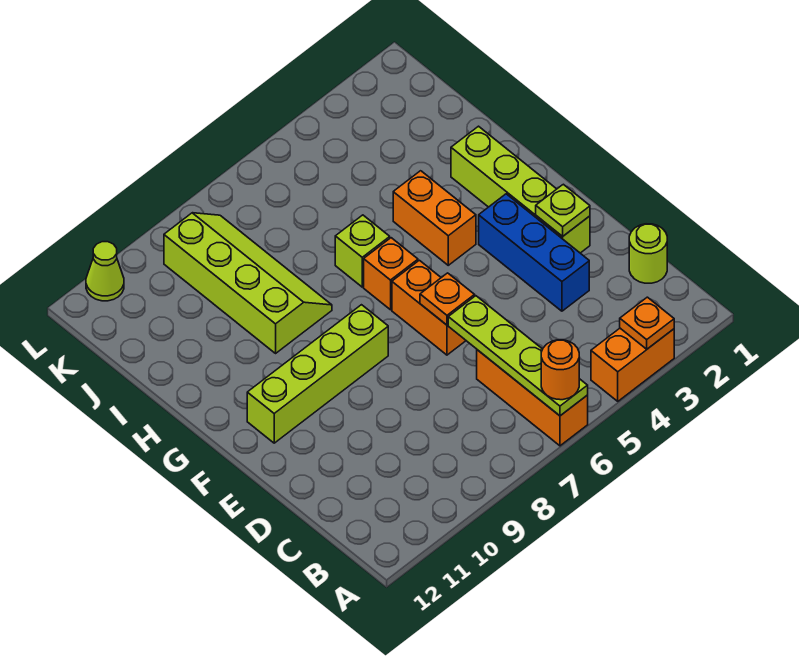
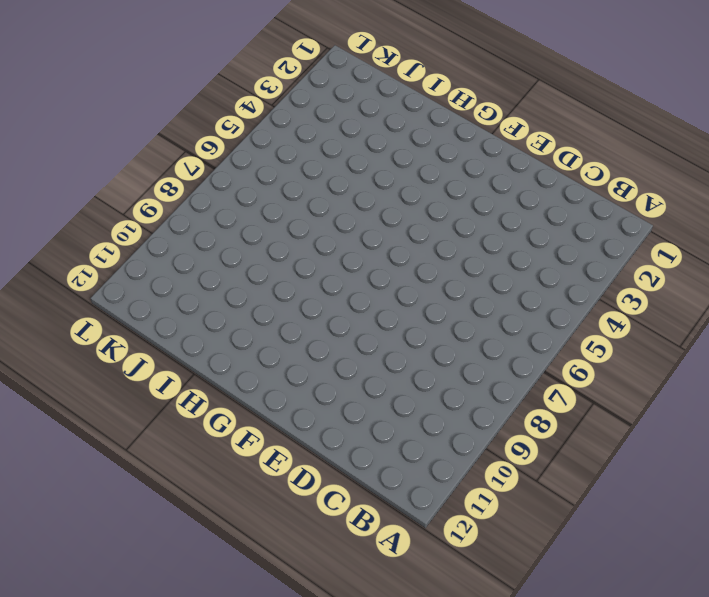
none -> orange brick A3:A4 level 1
none -> orange brick A6:C6 level 1
none -> lime round brick C1 level 1

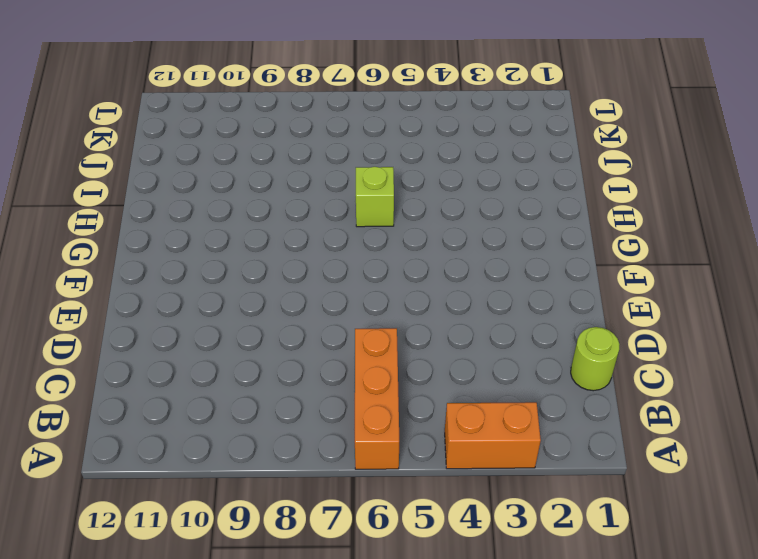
none -> blue brick D3:F3 level 1
none -> lime brick E2:H2 level 1
none -> orange brick E6:F6 level 1

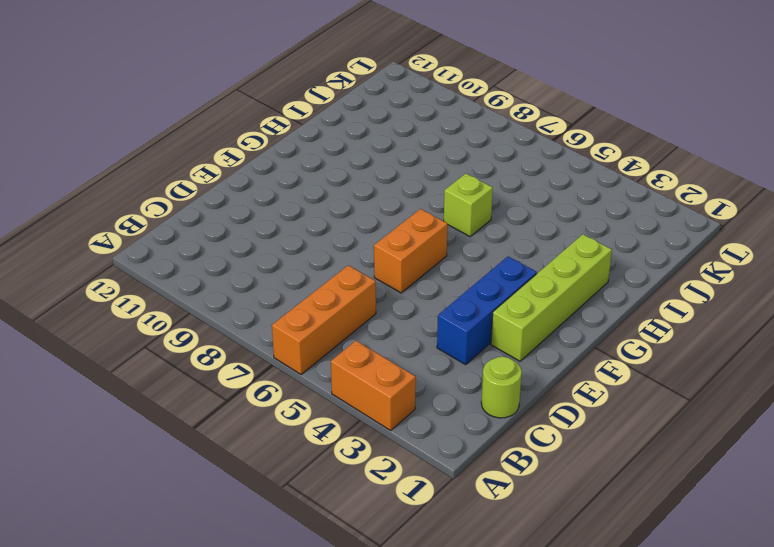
none -> lime brick F8:F11 level 1
none -> orange brick G4:H4 level 1
none -> orange brick G6 level 1

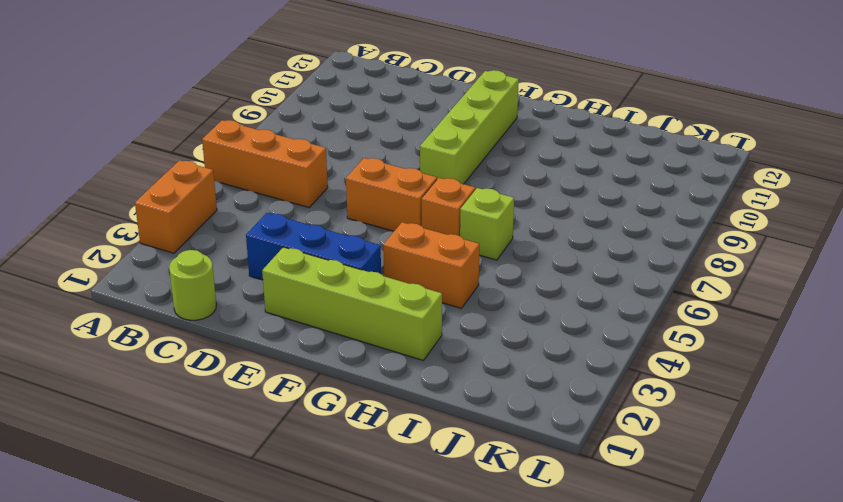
none -> lime slope H8:K9 level 1 top 9
none -> lime cone L11 level 1
none -> orange plate A3 level 2

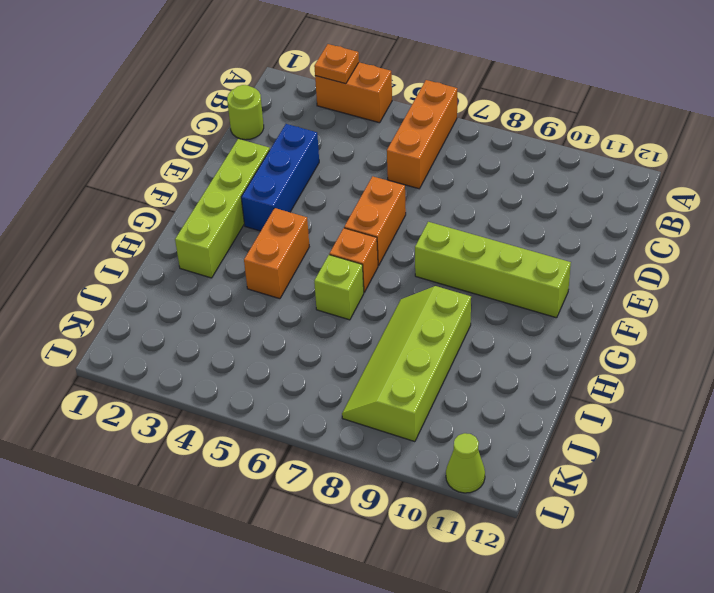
none -> lime plate A6:D6 level 2
none -> lime plate E2 level 2
none -> orange plate E6 level 2

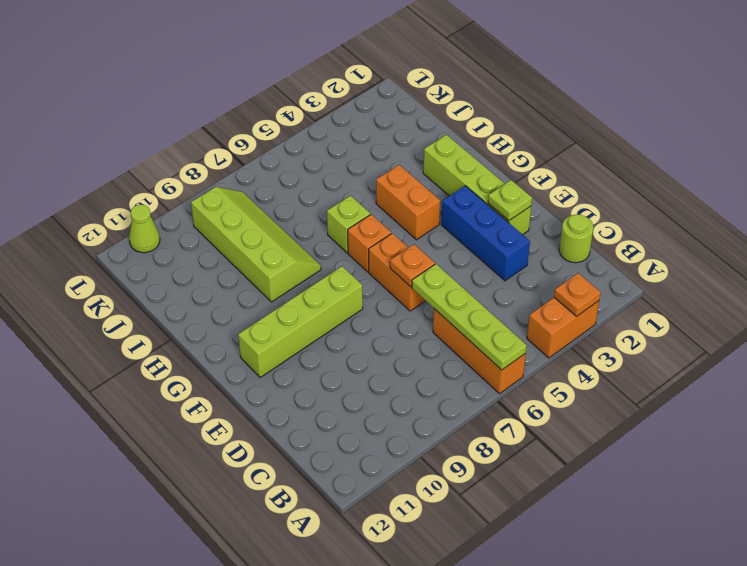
none -> orange round brick A6 level 3

